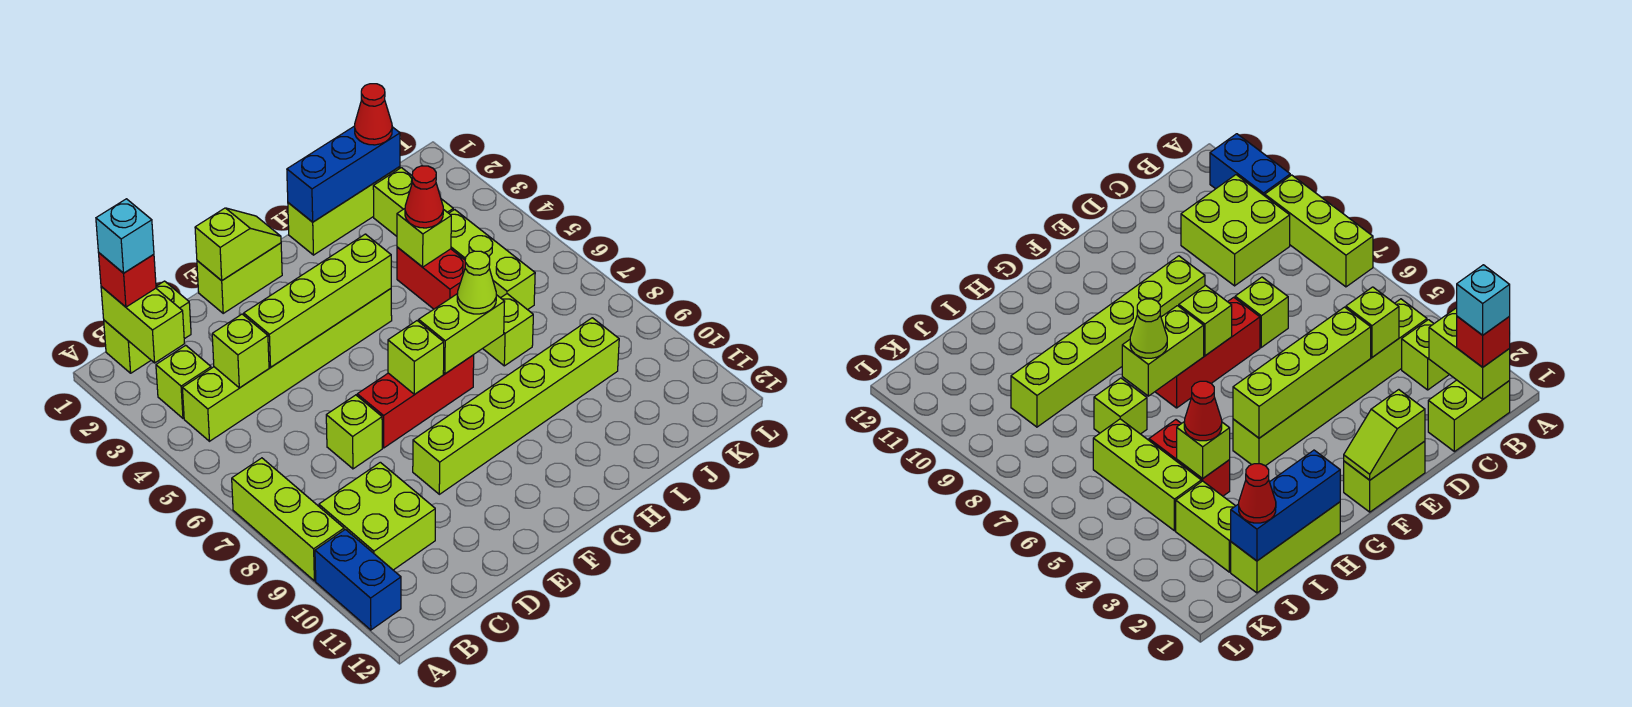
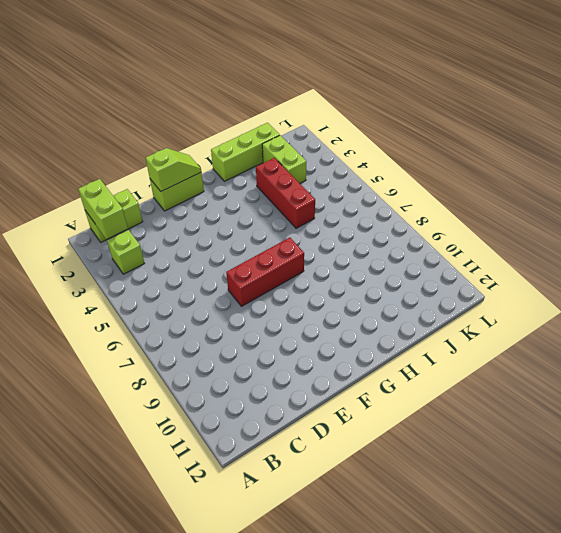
red brick I3:I5 level 1 -> red brick I4:I5 level 1
none -> lime brick A7:A9 level 1
none -> blue brick A10:A11 level 1
none -> lime brick B4:G4 level 1

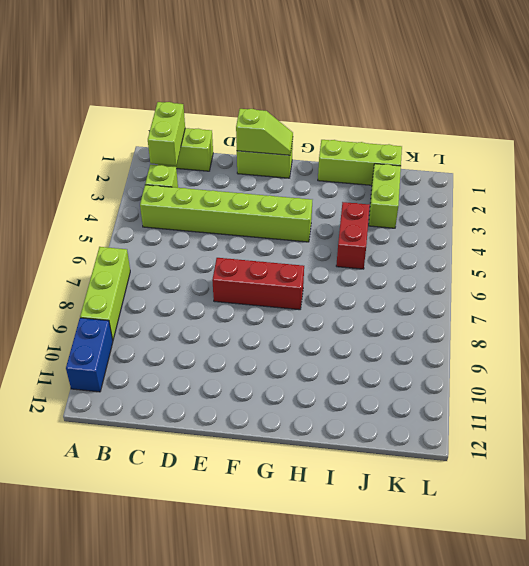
none -> lime brick B9:C10 level 1
none -> lime brick D7 level 1
none -> lime brick E9:J9 level 1

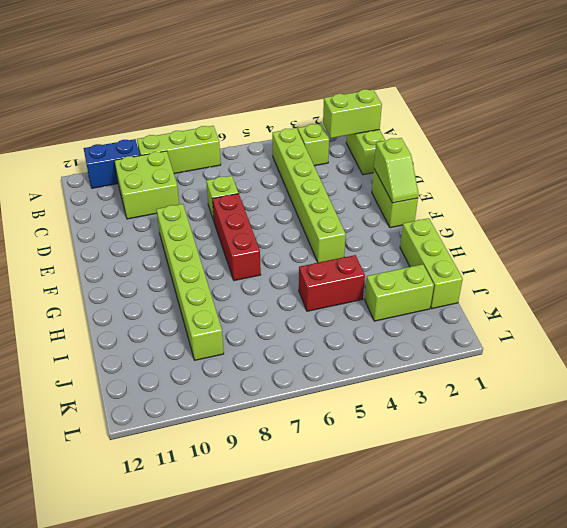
none -> lime brick I7 level 1
none -> lime brick J4:J6 level 1
none -> lime brick C4 level 2

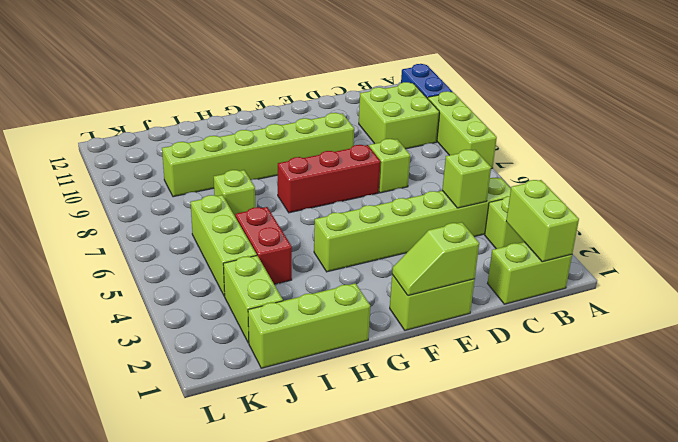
none -> lime brick D4:G4 level 2
none -> lime brick F7 level 2
none -> lime brick G7:H7 level 2

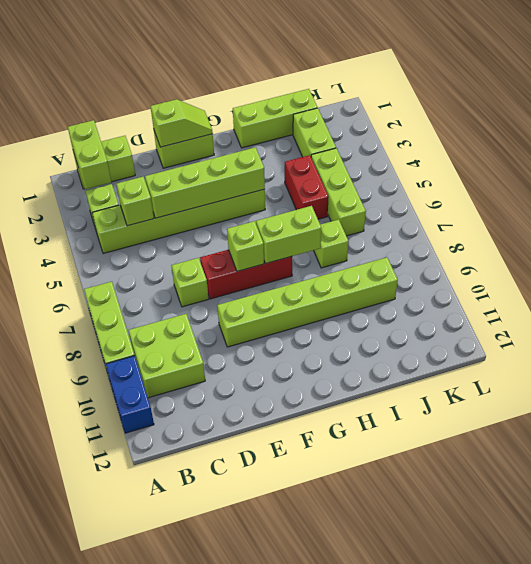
none -> blue brick H1:J1 level 2
none -> lime brick I4 level 2
none -> red brick B1 level 3

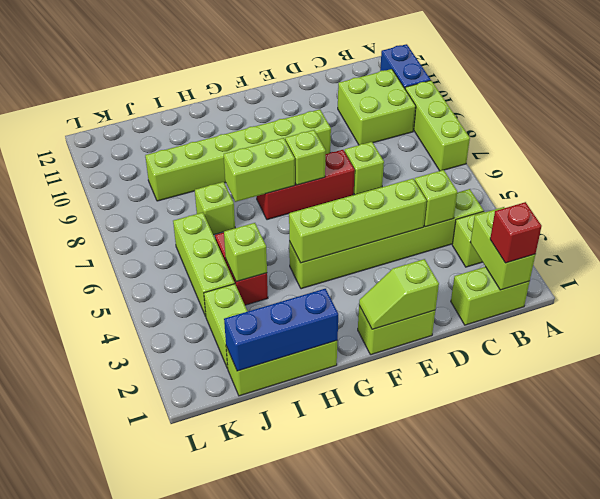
none -> lime cone H7 level 3
none -> red cone I4 level 3
none -> red cone J1 level 3

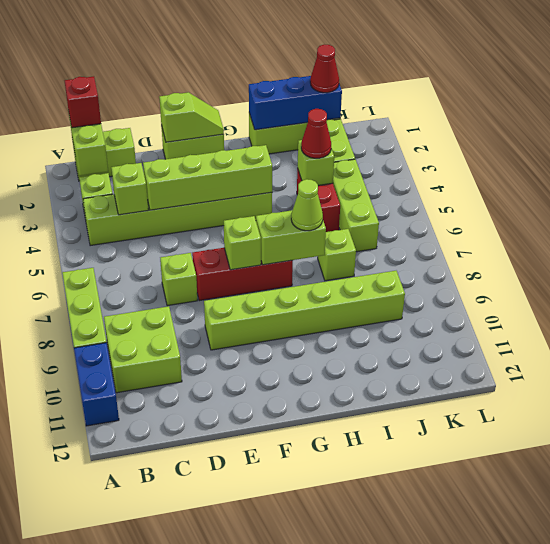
none -> cyan brick B1 level 4

